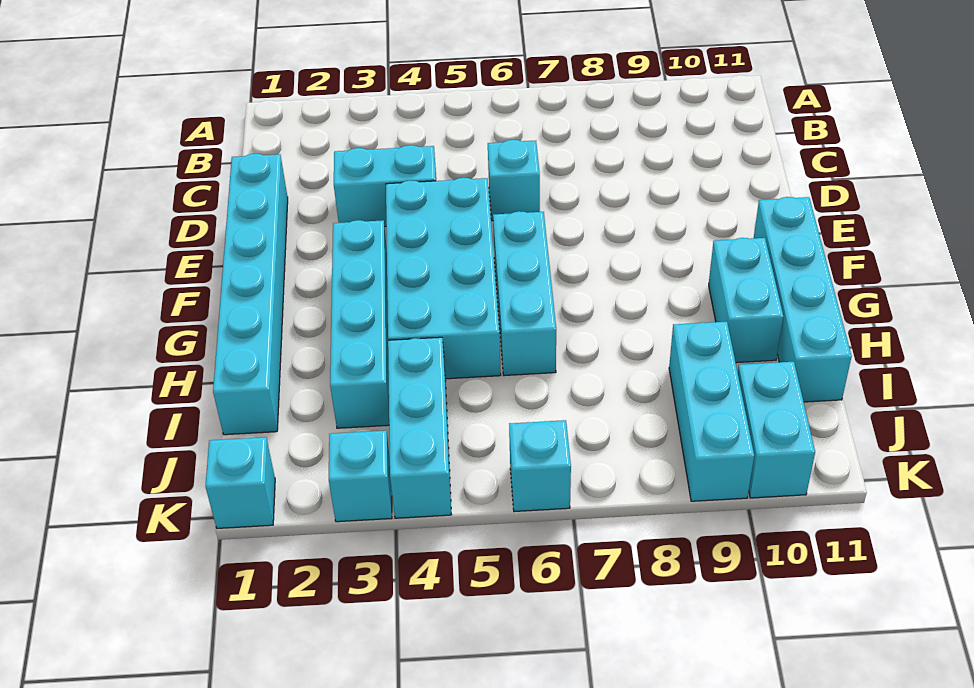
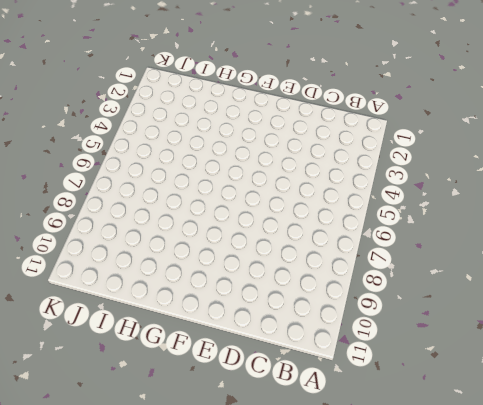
none -> cyan brick D1:I1 level 1
none -> cyan brick D3:D4 level 1
none -> cyan brick D6 level 1

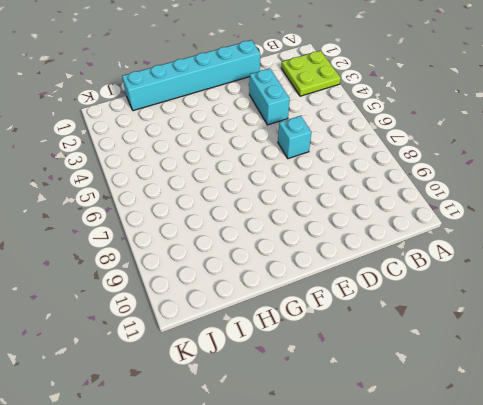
lime plate A2:B3 level 1 -> none
none -> cyan brick E4:H5 level 1
none -> cyan brick F3:I3 level 1
none -> cyan brick F6:H6 level 1

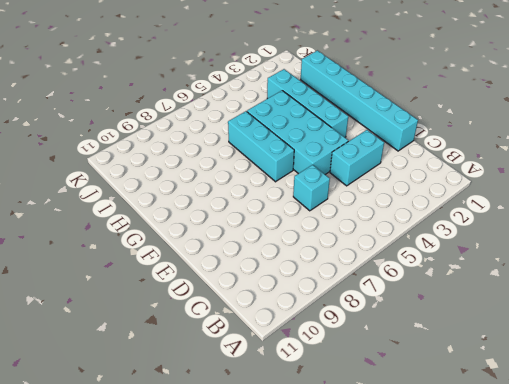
none -> cyan brick F11:I11 level 1
none -> cyan brick G10:H10 level 1
none -> cyan brick I4:K4 level 1

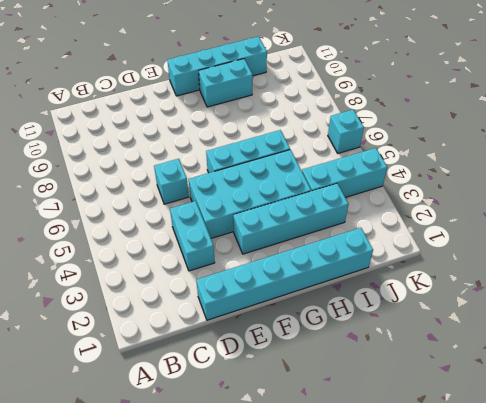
none -> cyan brick I9:K9 level 1
none -> cyan brick J10:K10 level 1
none -> cyan brick K1 level 1

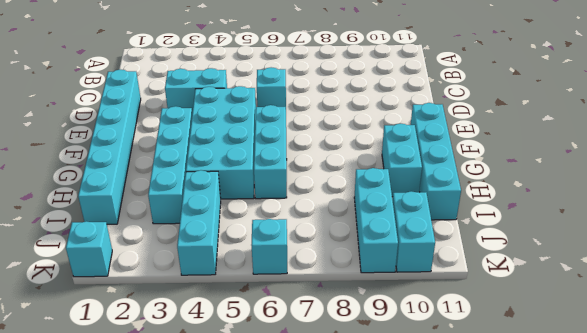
none -> cyan brick K3 level 1

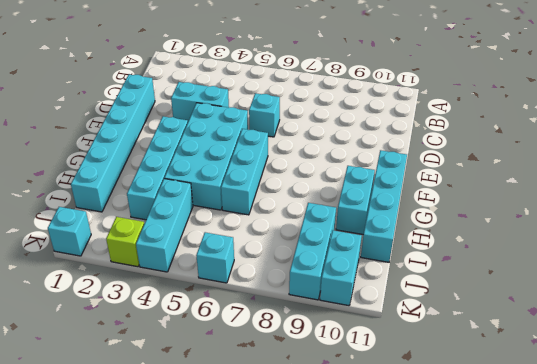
lime brick K3 level 1 -> cyan brick K3 level 1

